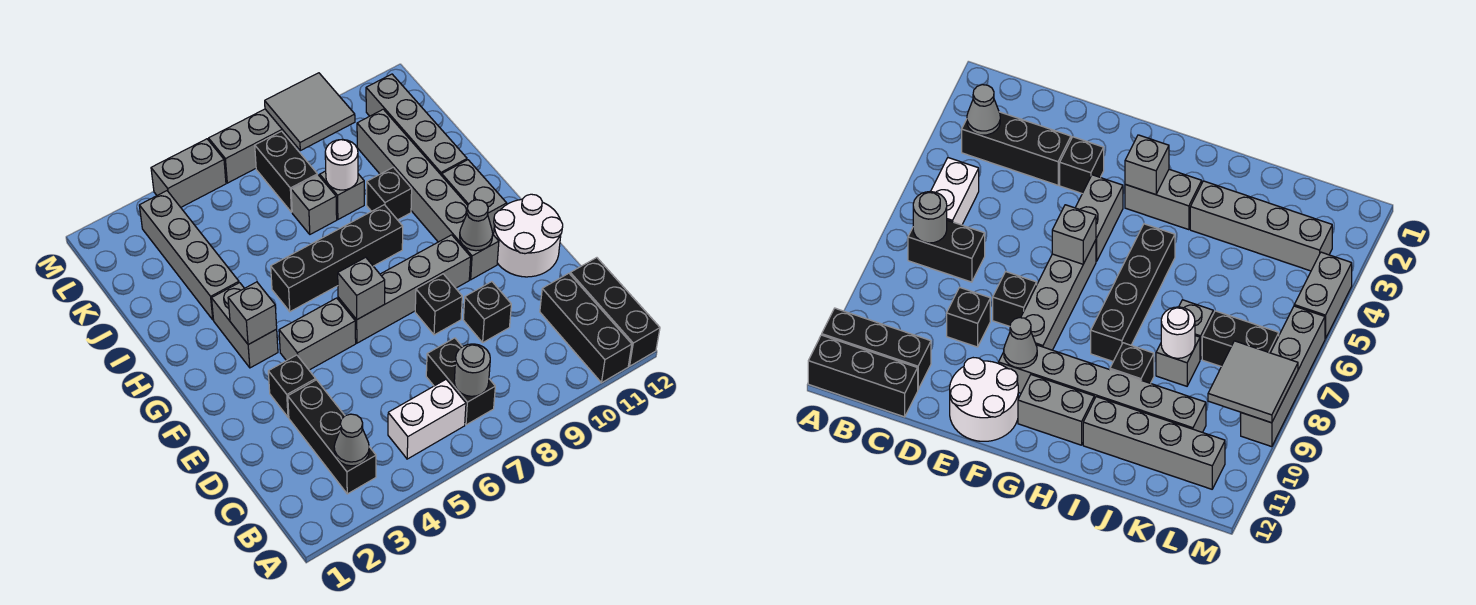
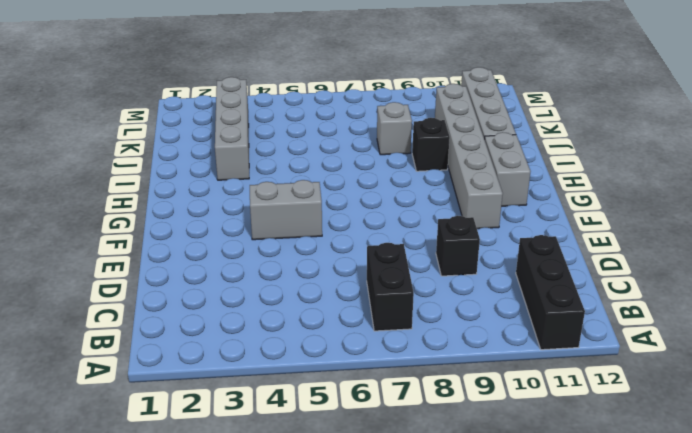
none -> black brick A12:C12 level 1
none -> black brick B3:D3 level 1
none -> white brick B5:B6 level 1
none -> black brick E3 level 1

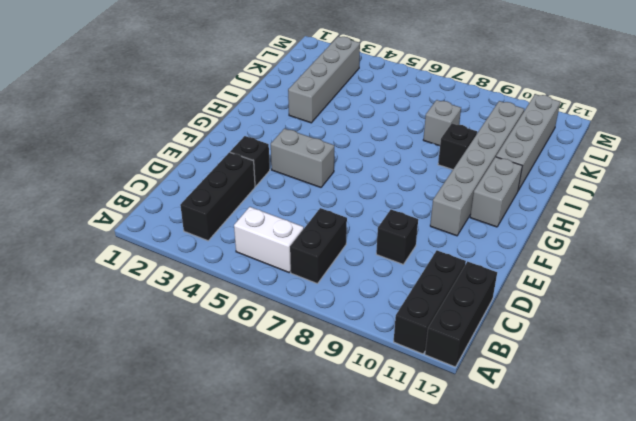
none -> black brick E8 level 1
none -> white round brick E11:F12 level 1
none -> grey brick F6:F9 level 1
none -> grey brick G3:H3 level 1

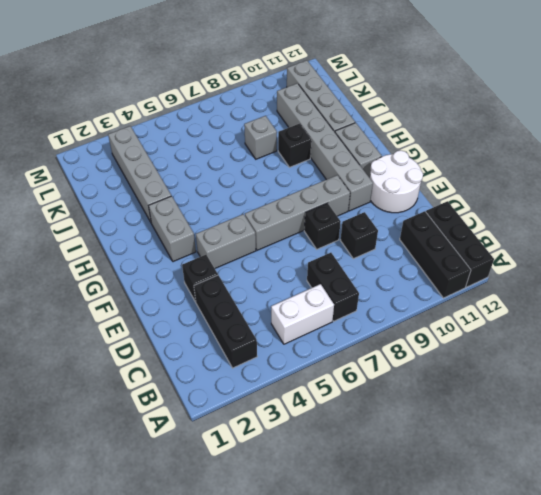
none -> black brick H5:H8 level 1
none -> grey brick J7 level 1
none -> black brick K7:L7 level 1
none -> grey brick M4:M5 level 1

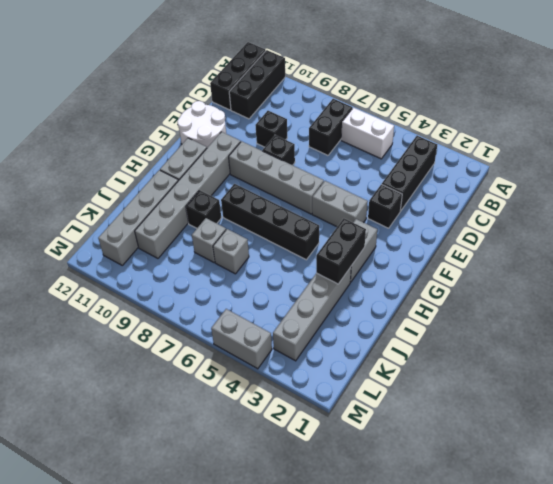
black brick H3:I3 level 2 -> black brick K7:L7 level 1
none -> grey brick M6:M9 level 1
none -> grey cone B3 level 2
none -> grey round brick B7 level 2
none -> grey brick F6 level 2

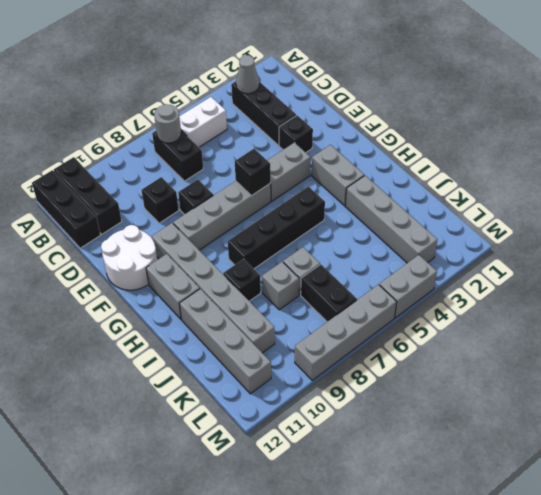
black brick F6 level 2 -> grey brick F6 level 2
none -> grey cone F10 level 2
none -> grey brick G3 level 2
none -> white round brick J8 level 2
none -> grey tile L8:M9 level 2

